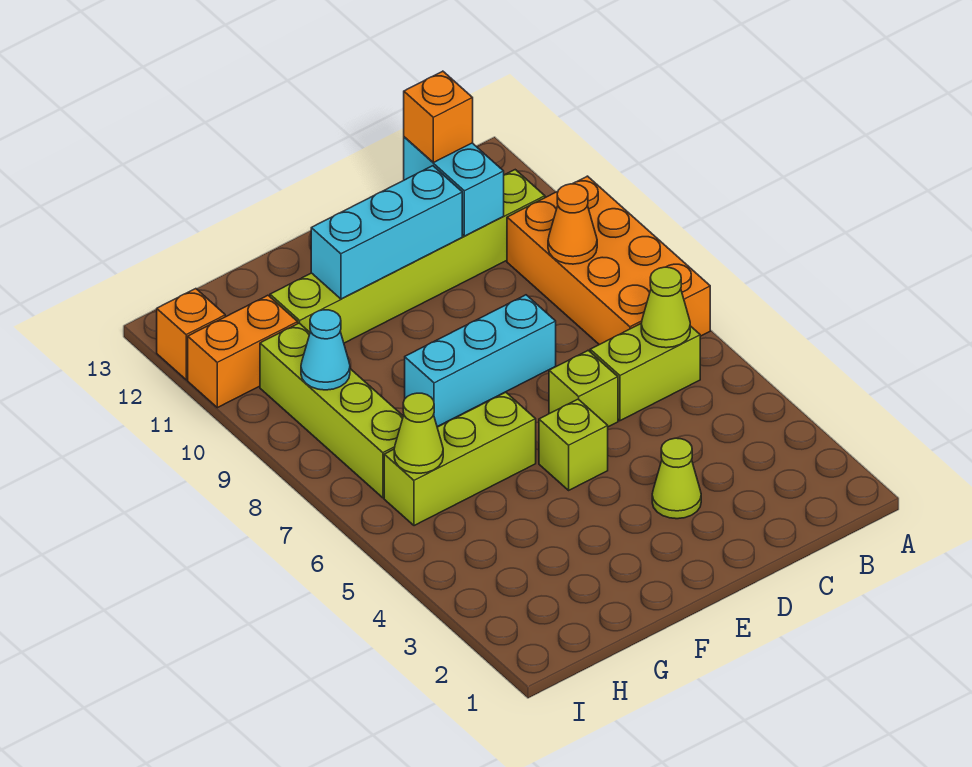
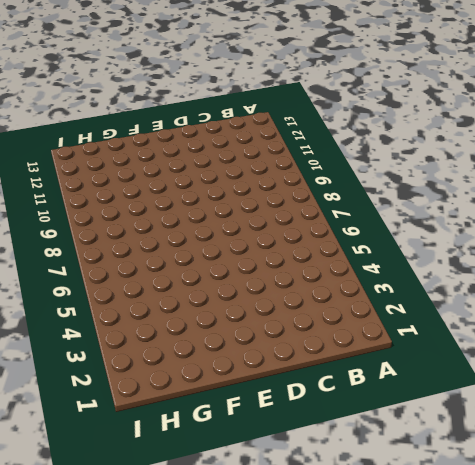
none -> orange brick A7:B10 level 1
none -> lime brick B6:C6 level 1
none -> lime brick B11:G11 level 1

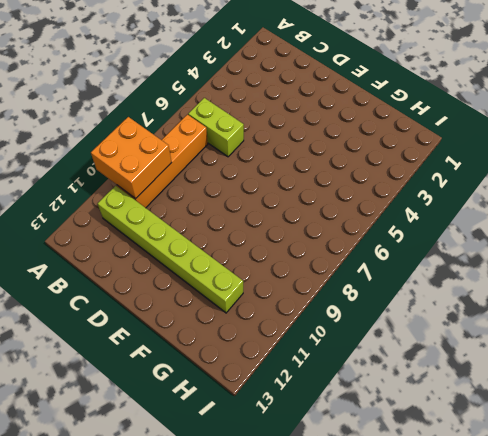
orange brick A9:B10 level 2 -> orange cone B9 level 2
orange brick B7:B10 level 1 -> orange brick A7:B10 level 1
none -> lime cone D3 level 1
none -> lime brick D6 level 1
none -> cyan brick D8:F8 level 1

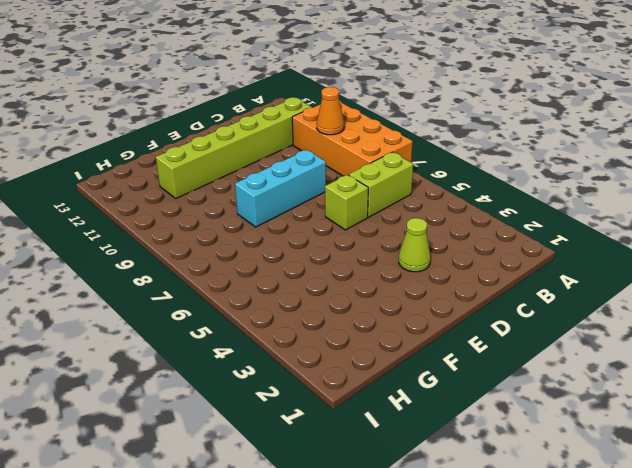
none -> lime brick E5 level 1
none -> lime brick F6:H6 level 1
none -> lime brick H7:H10 level 1

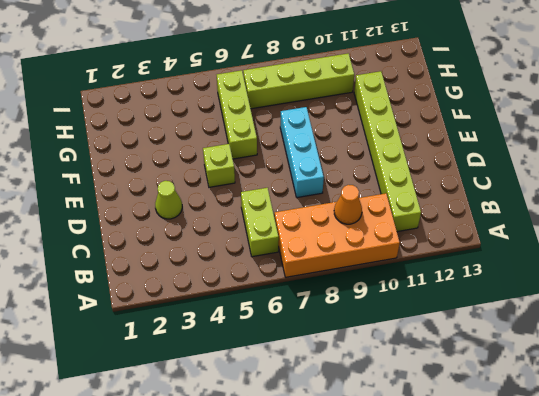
none -> lime brick D6 level 1
none -> orange brick H11:I11 level 1
none -> orange brick I12 level 1

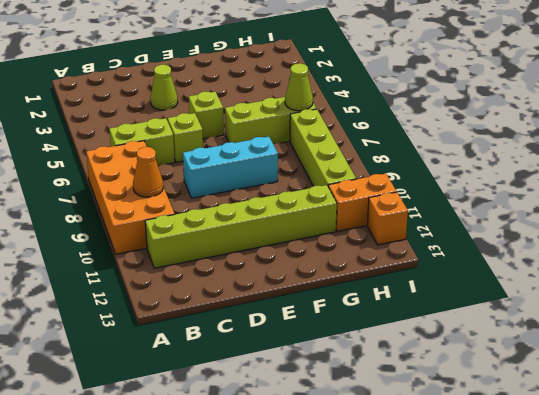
none -> lime cone B6 level 2
none -> cyan brick C11:C12 level 2
none -> cyan brick D11:F11 level 2

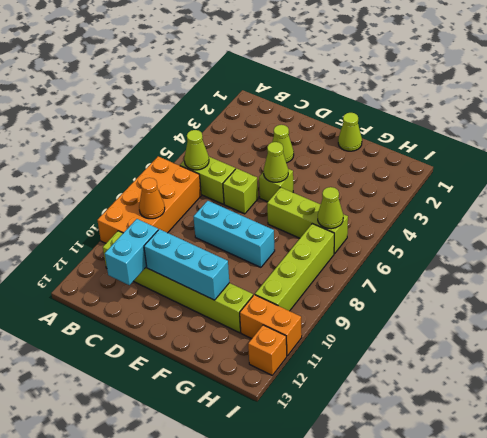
lime cone E5 level 2 -> none
lime cone F1 level 1 -> none
none -> cyan cone H9 level 2
none -> orange brick C12 level 3

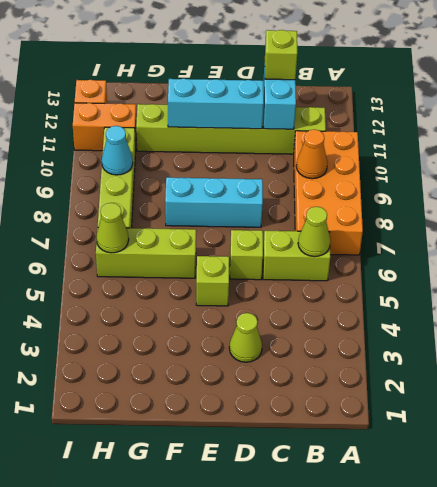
lime brick C12 level 3 -> orange brick C12 level 3

